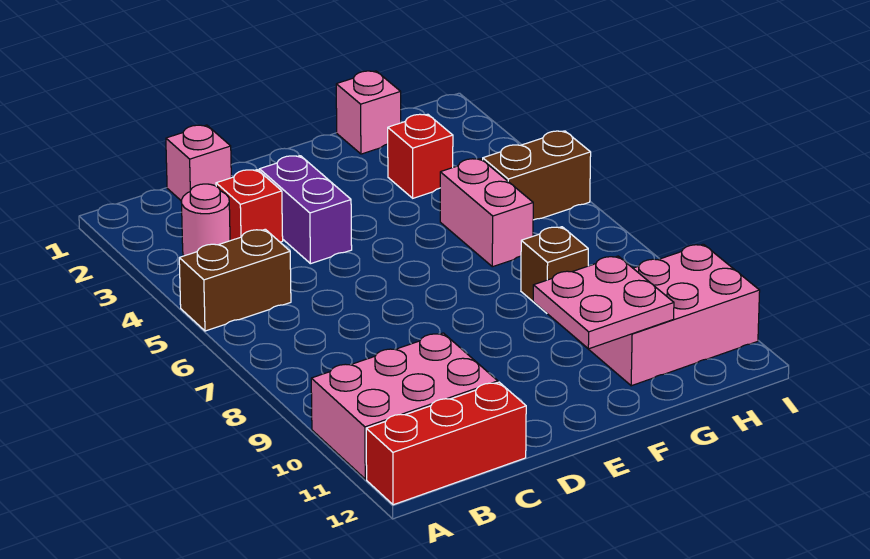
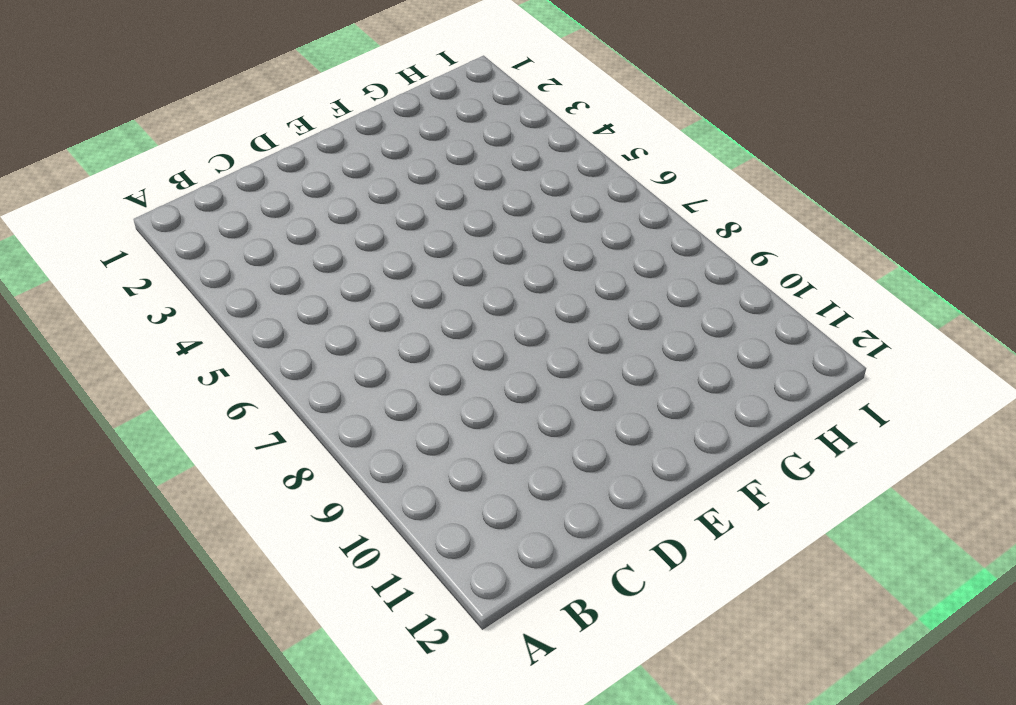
none -> brown brick A5:B5 level 1
none -> pink brick A10:C11 level 1
none -> red brick A12:C12 level 1

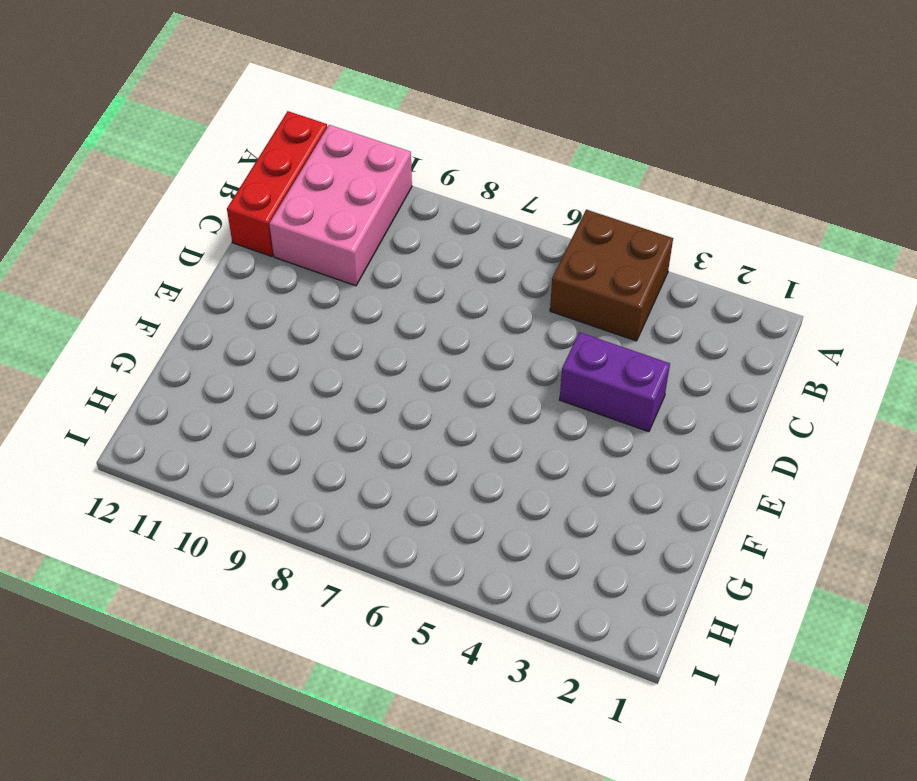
brown brick A4:B5 level 1 -> brown brick A5:B5 level 1
none -> pink round brick B3 level 1
none -> pink brick C1 level 1
none -> red brick C3 level 1

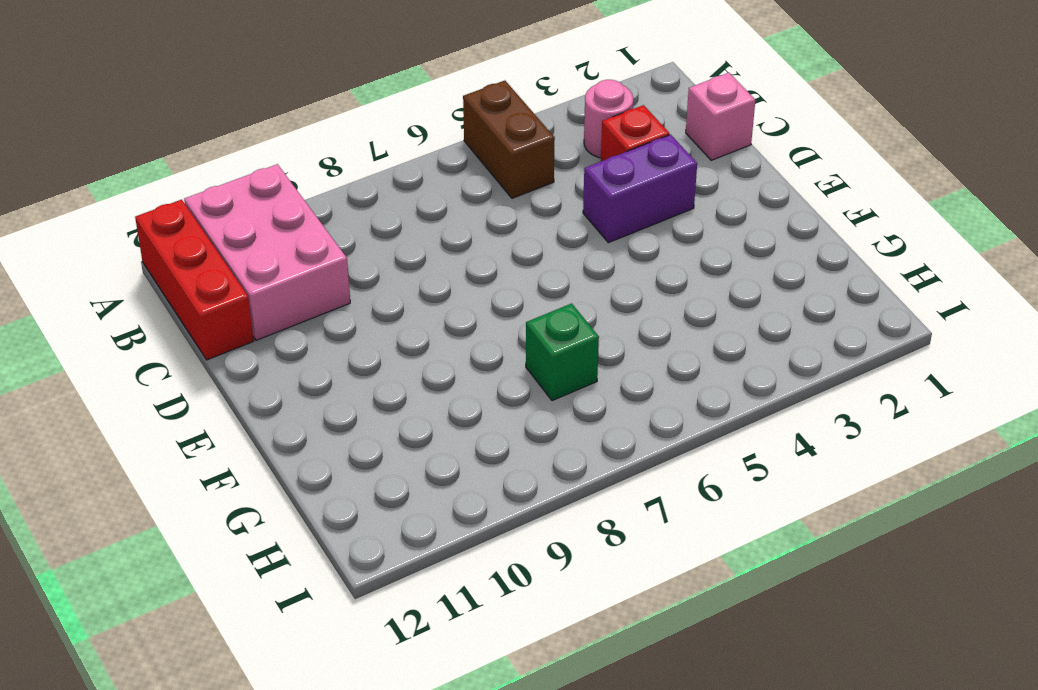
green brick G7 level 1 -> none
none -> pink brick G1 level 1
none -> red brick G3 level 1
none -> pink brick G5:G6 level 1

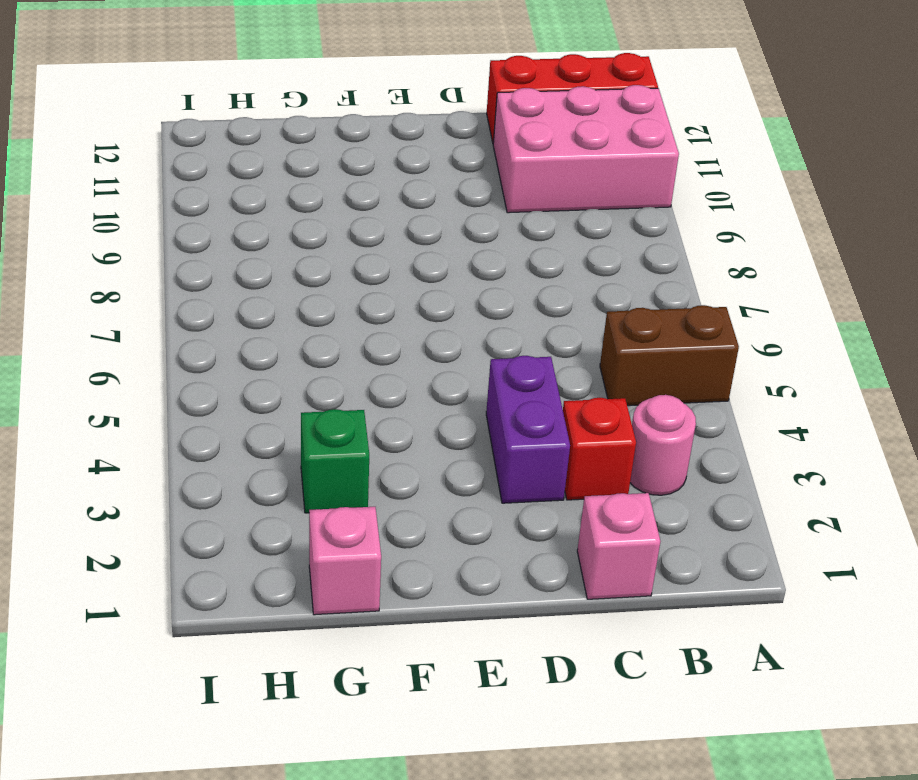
green brick G3 level 1 -> red brick G3 level 1
none -> pink brick G5:G6 level 1
none -> brown brick G8 level 1
none -> pink brick G10:I11 level 1

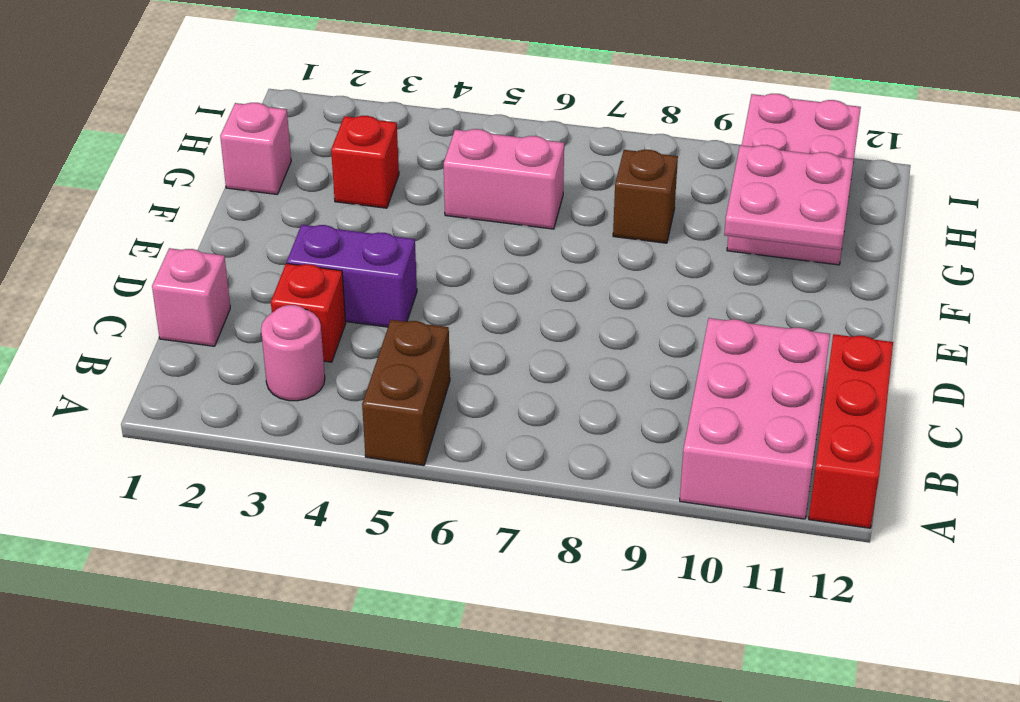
none -> brown brick H5:I5 level 1

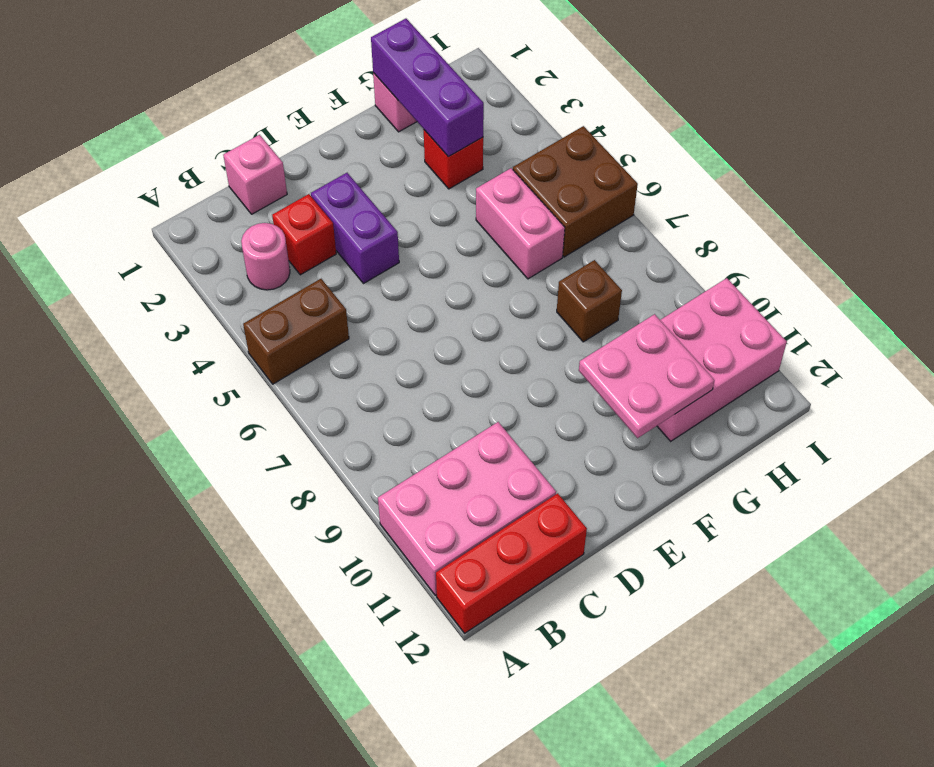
purple brick G1:G3 level 2 -> none
brown brick H5:I6 level 1 -> brown brick H5:I5 level 1

